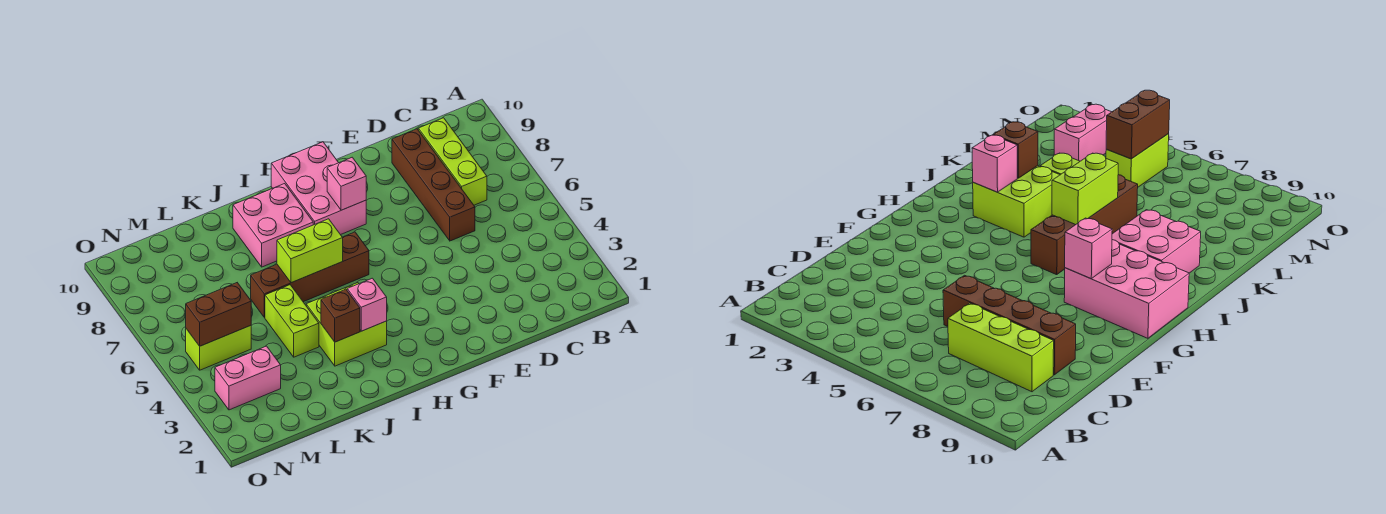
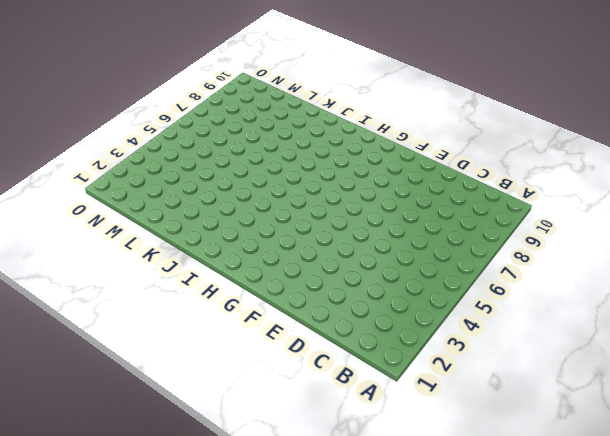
none -> lime brick C7:C9 level 1
none -> brown brick D6:D9 level 1
none -> pink brick G8:H10 level 1

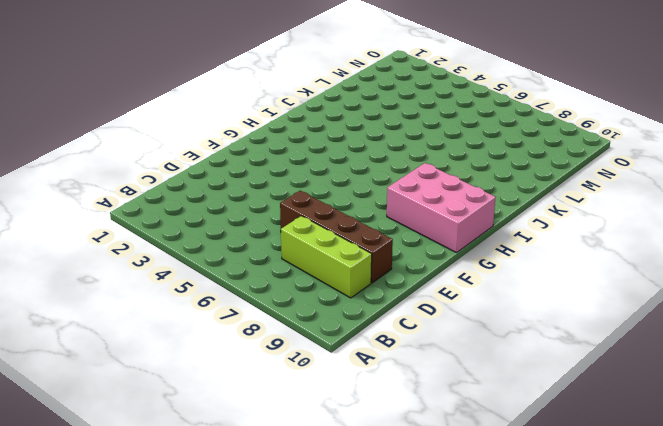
none -> brown brick H6:K6 level 1
none -> lime brick I3:J4 level 1
none -> pink brick I8:J9 level 1

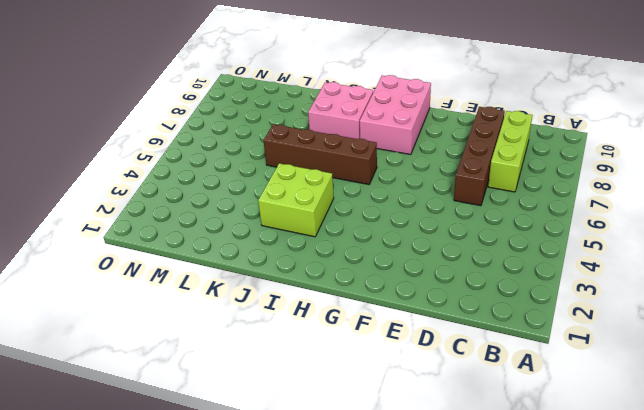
none -> lime brick K4:K5 level 1
none -> pink brick M3:N3 level 1
none -> lime brick M5:N5 level 1

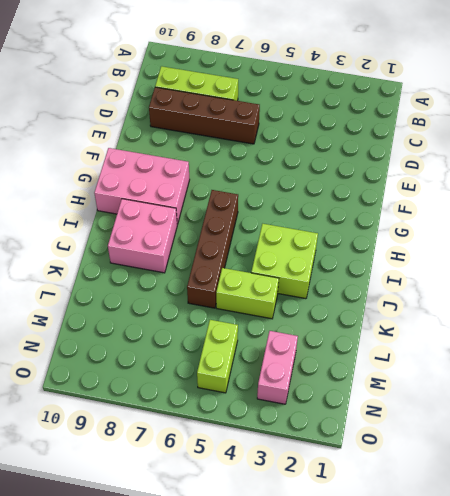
none -> pink brick G8 level 2
none -> pink brick I3 level 2
none -> lime brick I6:J6 level 2

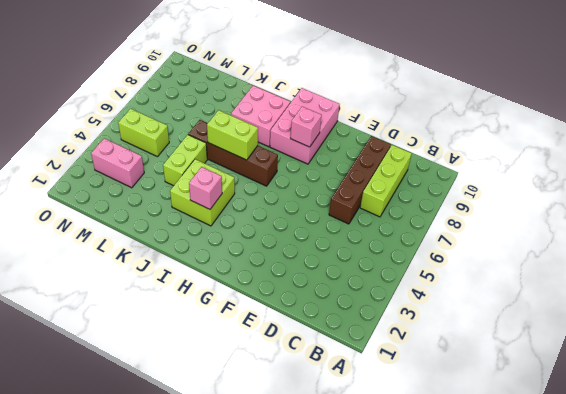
none -> brown brick J3 level 2
none -> brown brick M5:N5 level 2

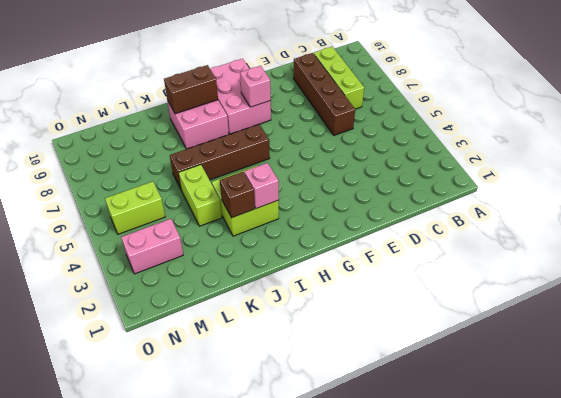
brown brick I9:J9 level 2 -> brown brick M5:N5 level 2
none -> lime brick I6:J6 level 2

